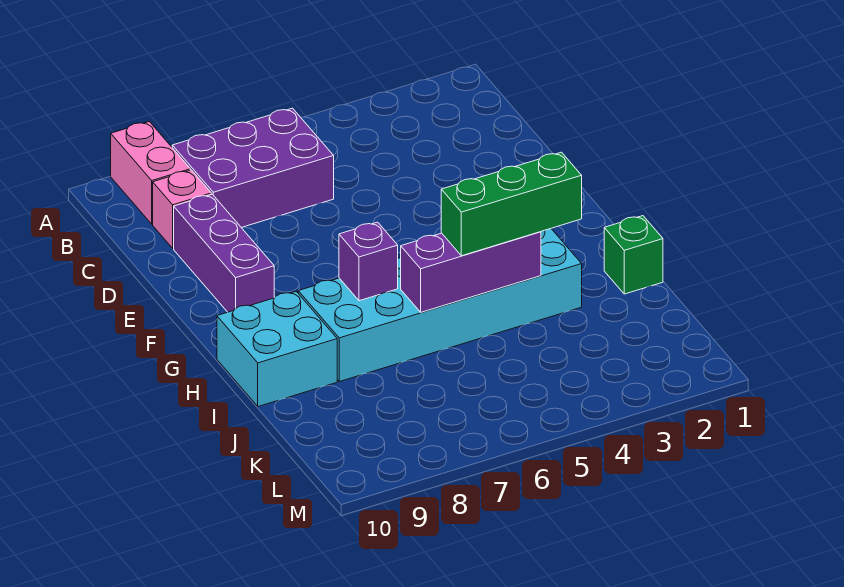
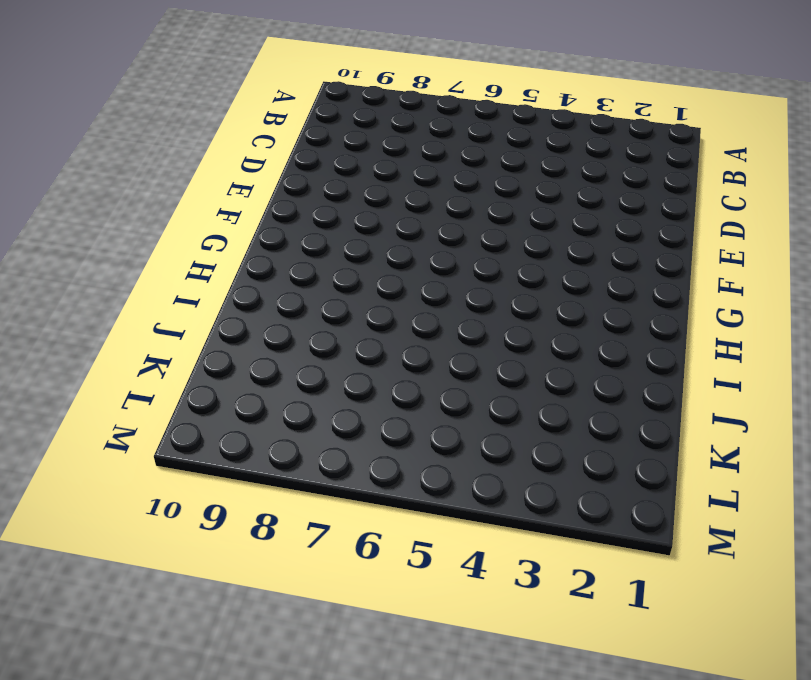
none -> pink brick A9:B9 level 1
none -> purple brick B6:C8 level 1

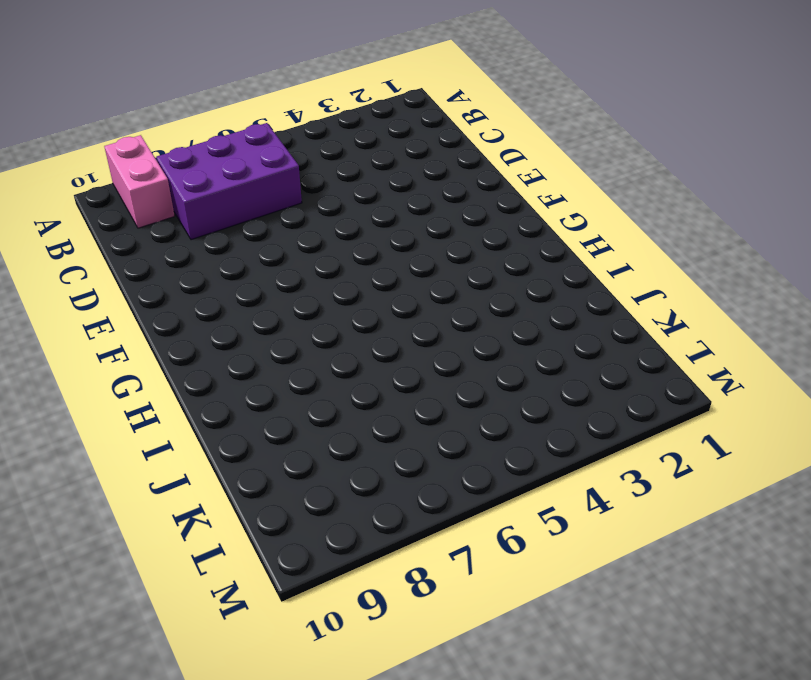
none -> pink brick C9 level 1
none -> purple brick D9:F9 level 1

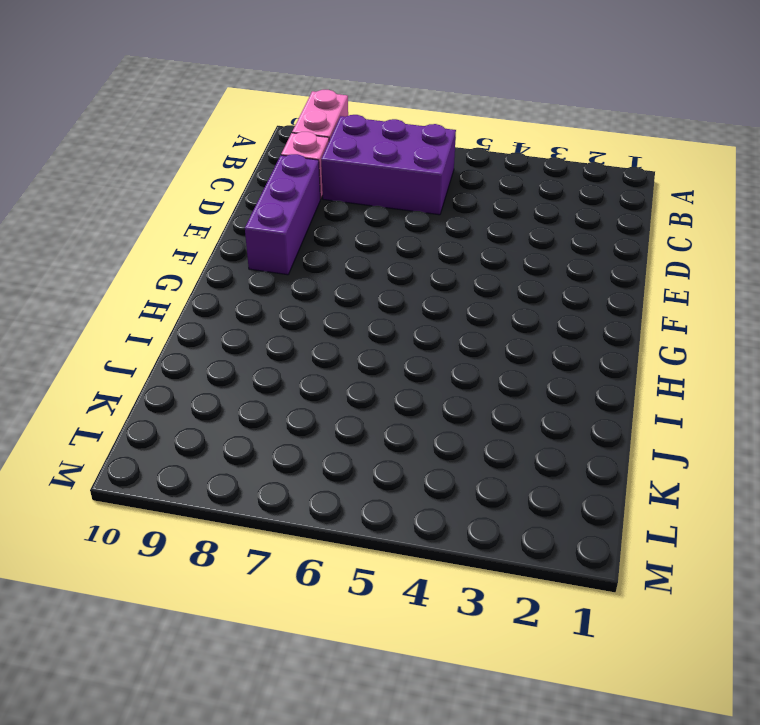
none -> cyan brick H3:I8 level 1
none -> cyan brick H9:I10 level 1

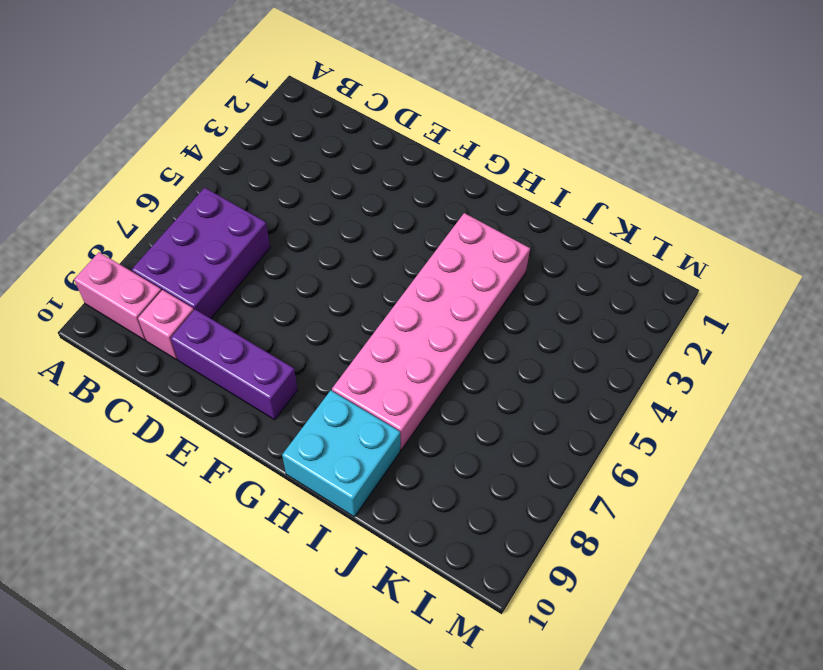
pink brick H3:I8 level 1 -> cyan brick H3:I8 level 1
none -> green brick I1 level 1
none -> purple brick H7 level 2

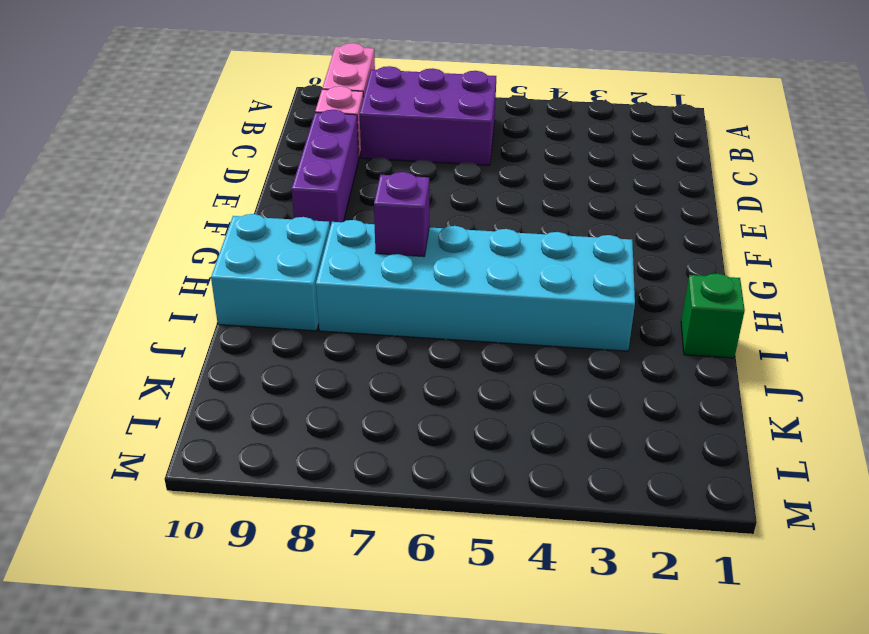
none -> purple brick I4:I6 level 2
none -> green brick I3:I5 level 3

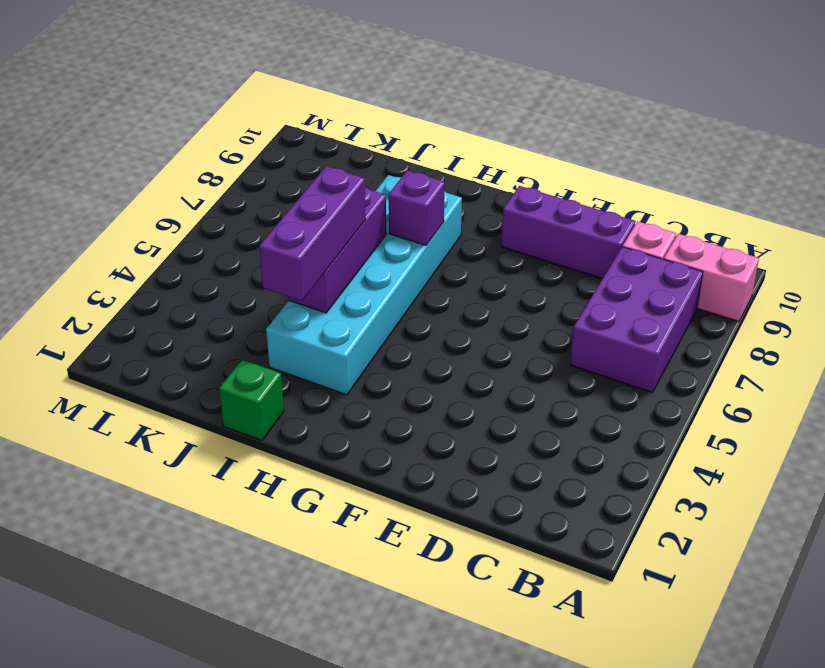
purple brick I3:I5 level 3 -> green brick I3:I5 level 3
none -> cyan brick H9:I10 level 1

